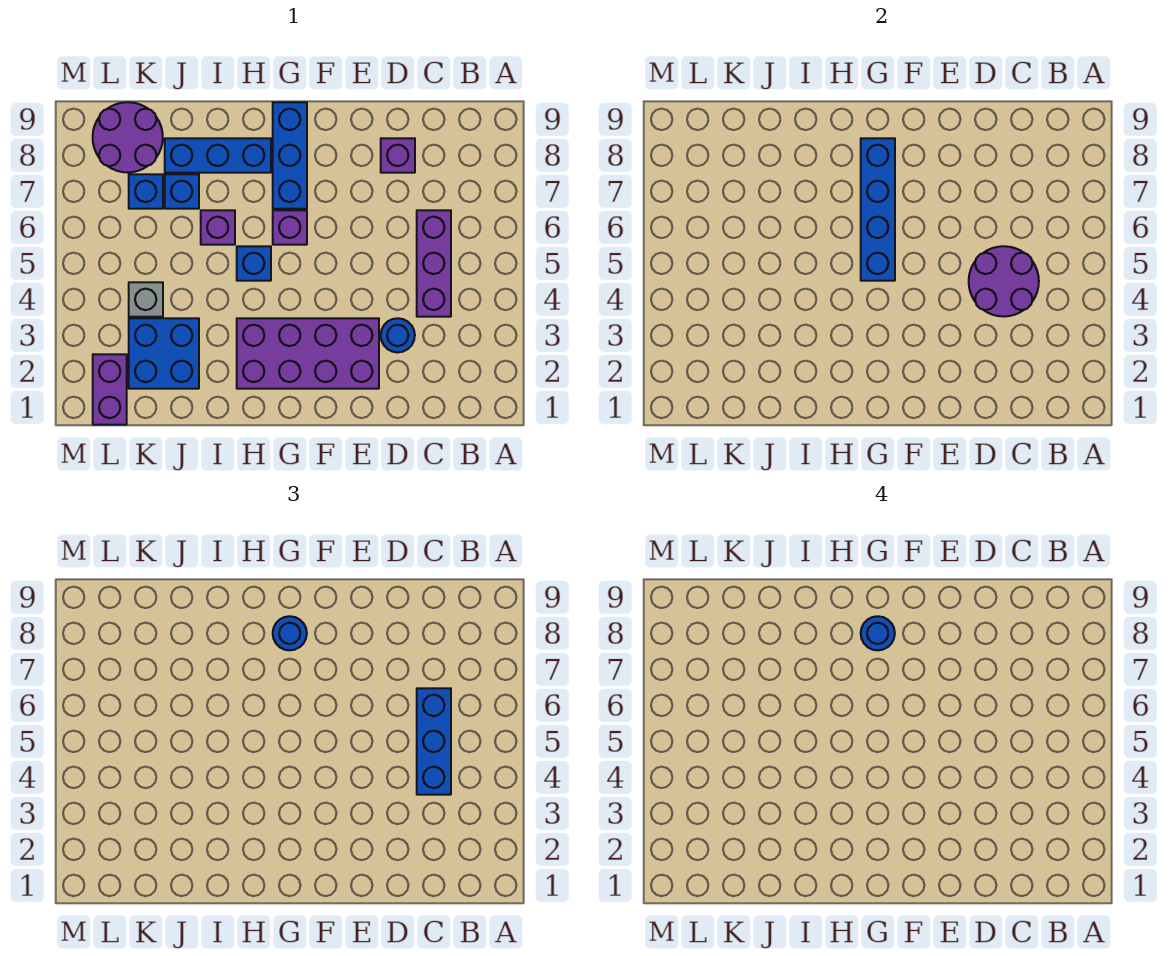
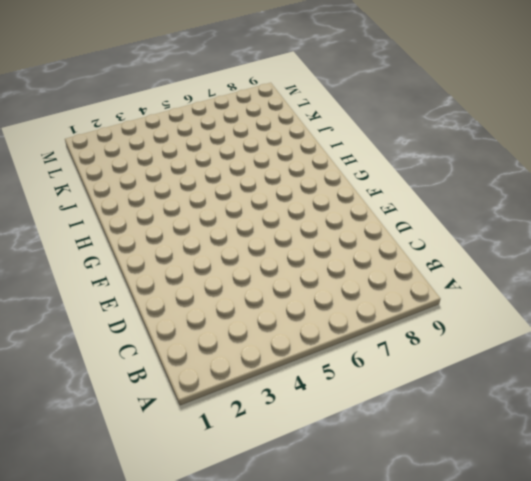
none -> purple brick C4:C6 level 1
none -> blue round brick D3 level 1
none -> purple brick D8 level 1

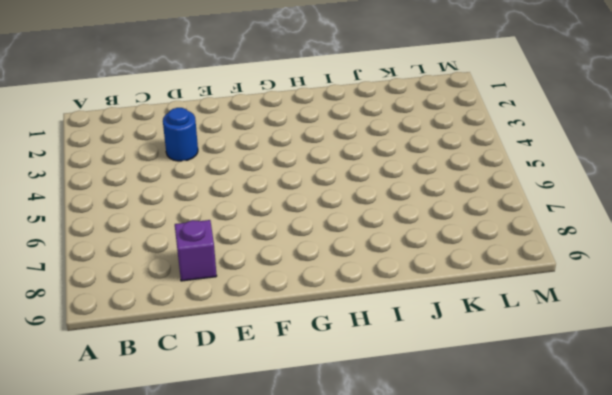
none -> purple brick C4:C6 level 1
none -> purple brick E2:H3 level 1
none -> purple brick G6 level 1

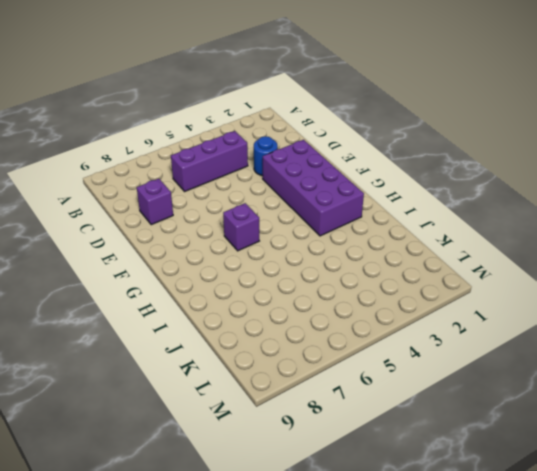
none -> blue brick G7:G9 level 1
none -> blue brick H5 level 1
none -> blue brick H8:J8 level 1

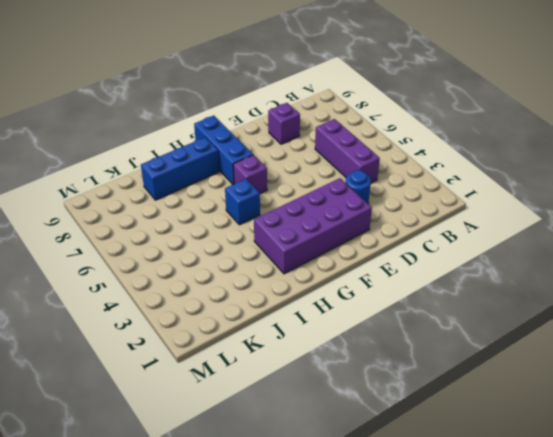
none -> purple brick I6 level 1
none -> blue brick J2:K3 level 1
none -> blue brick J7 level 1

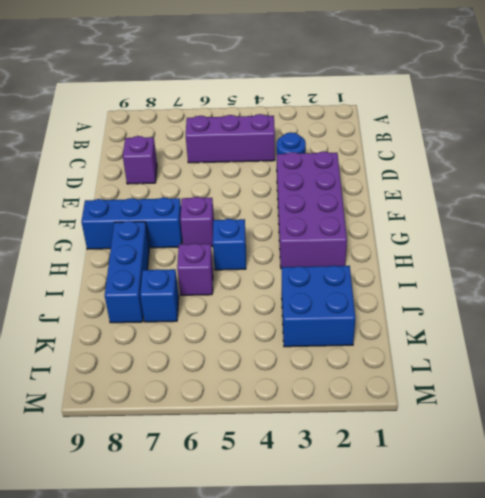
none -> grey brick K4 level 1
none -> blue brick K7 level 1
none -> purple round brick K8:L9 level 1

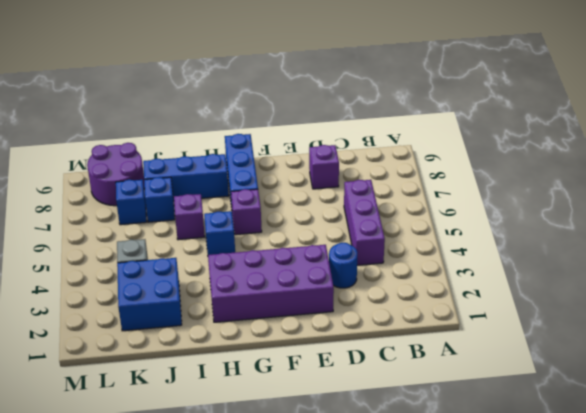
none -> purple brick L1:L2 level 1
none -> purple round brick C4:D5 level 2
none -> blue brick G5:G8 level 2

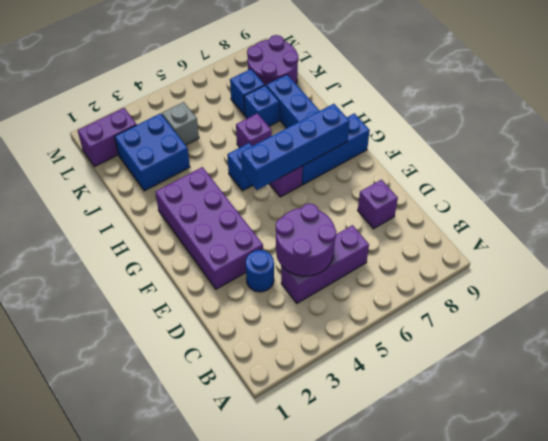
none -> blue brick C4:C6 level 3
none -> blue round brick G8 level 3
none -> blue round brick G8 level 4

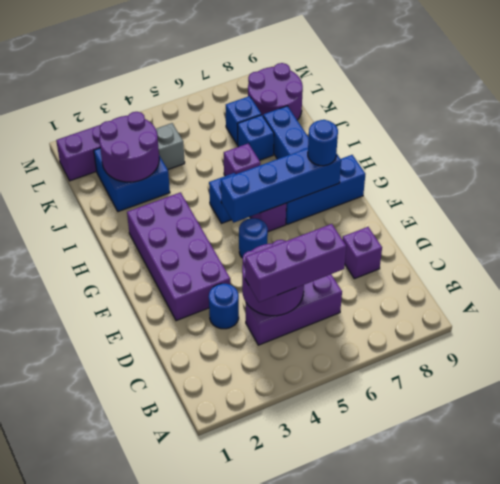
purple brick C4:C6 level 3 -> blue brick C4:C6 level 3
blue round brick F5 level 1 -> blue round brick G8 level 4
purple round brick J2:K3 level 2 -> none

